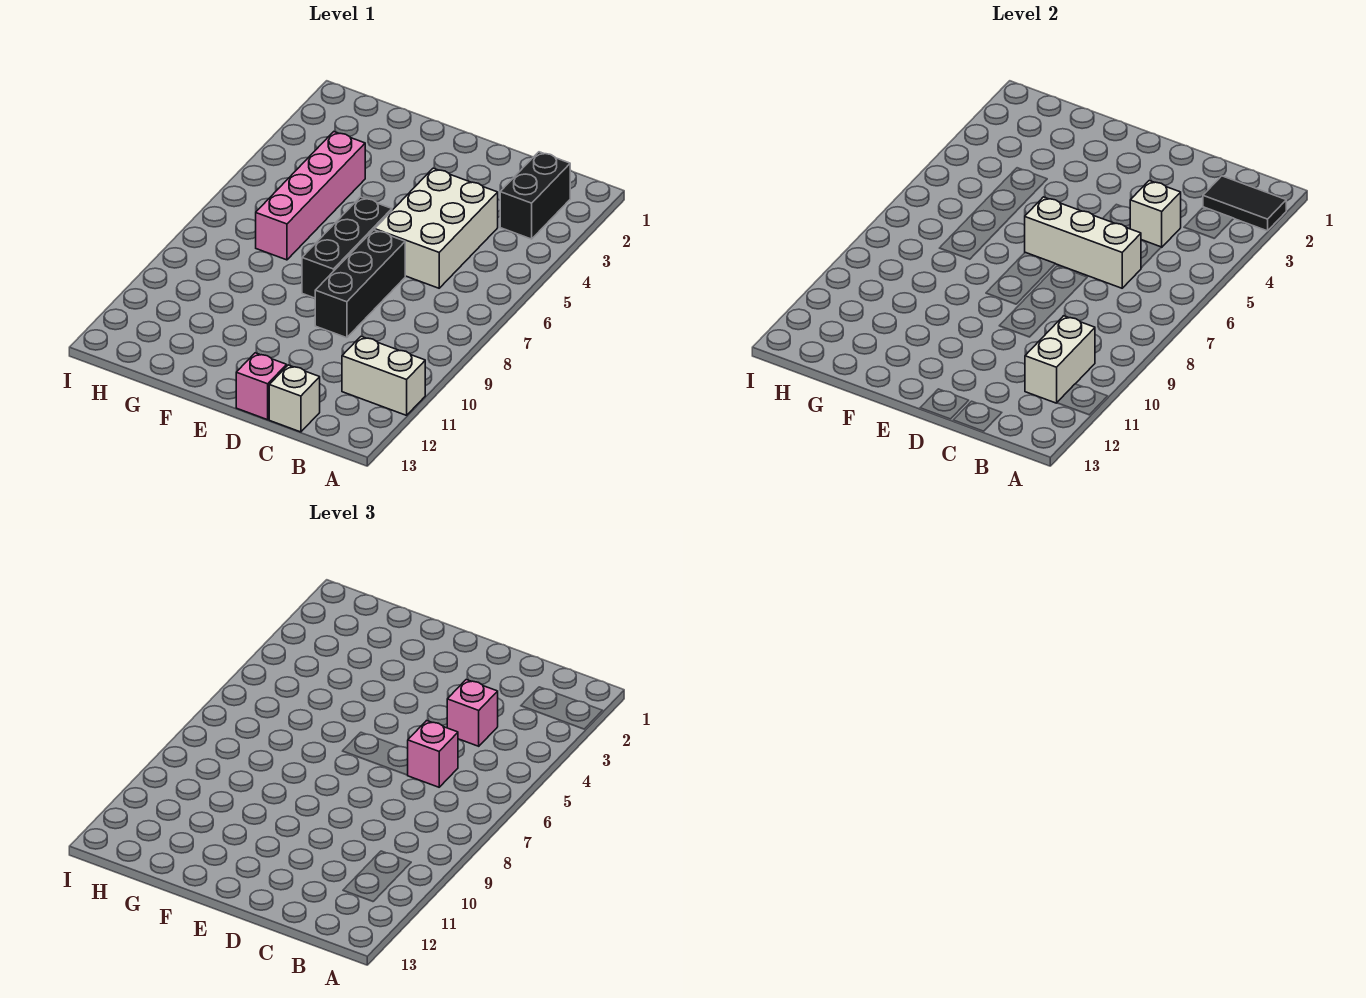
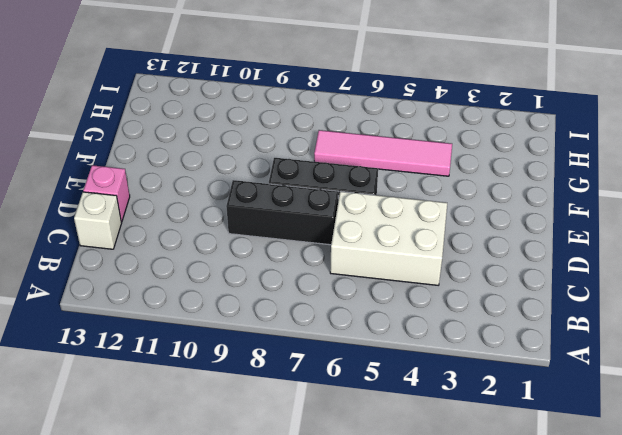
pink tile G4:G7 level 1 -> pink brick G4:G7 level 1
none -> white brick A11:B11 level 1
none -> black brick B2:B3 level 1
none -> black tile A2:B2 level 2

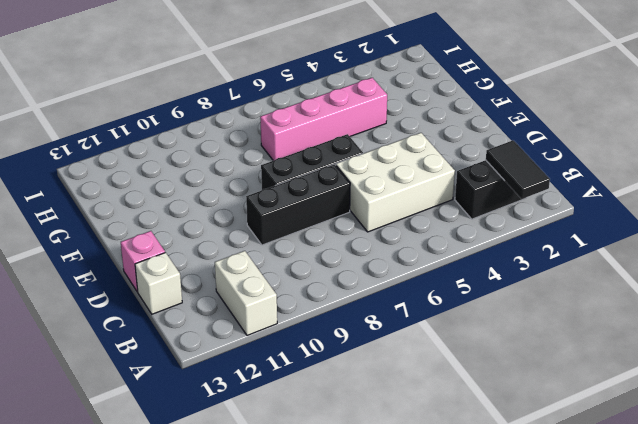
none -> white brick B10:B11 level 2
none -> white brick C4 level 2
none -> white brick C6:E6 level 2

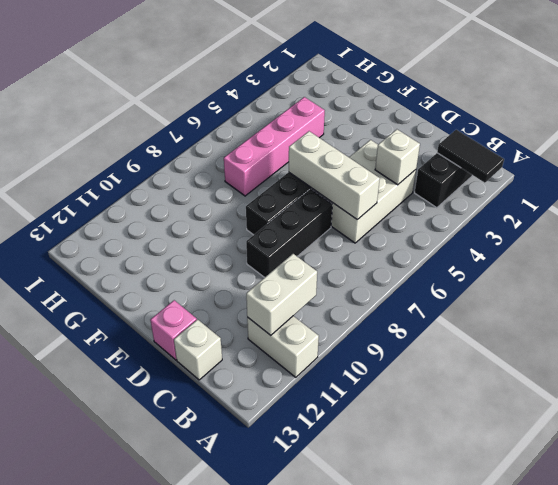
none -> pink brick C4 level 3
none -> pink brick C6 level 3

